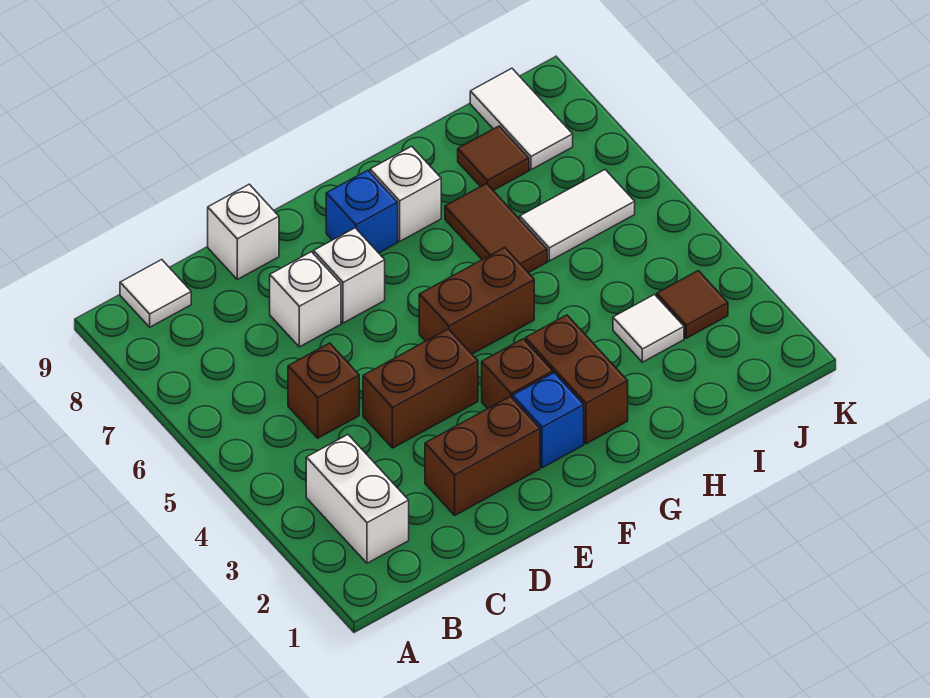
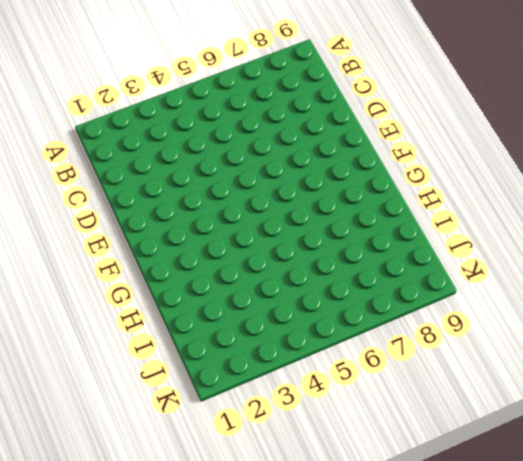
none -> white brick B2:B3 level 1
none -> white tile B9 level 1
none -> brown brick C5 level 1

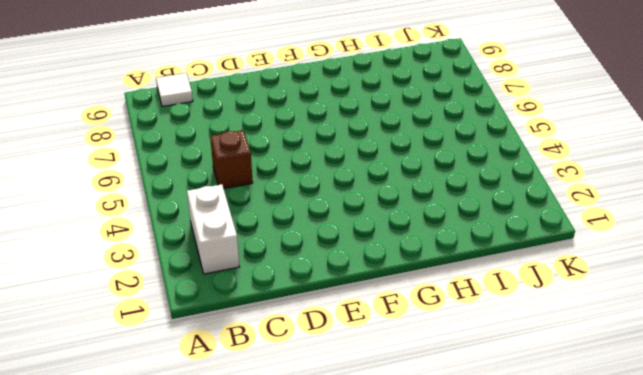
none -> brown brick D2:E2 level 1
none -> brown brick D4:E4 level 1
none -> white brick D7 level 1

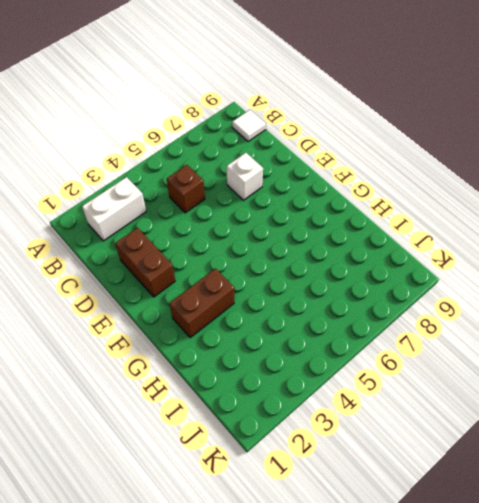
none -> brown brick D4:E4 level 1
none -> white brick D9 level 1
none -> white brick E7 level 1

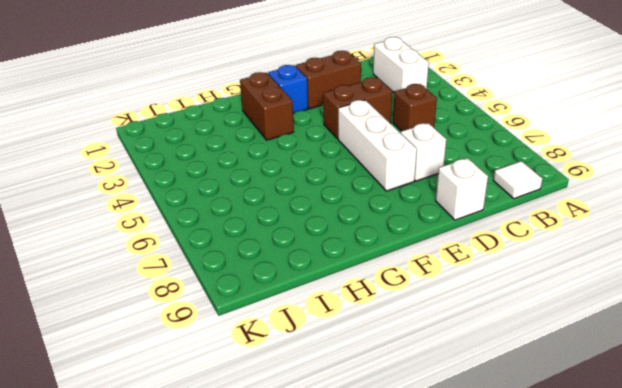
white brick E5:E7 level 1 -> white brick E7 level 1
none -> brown brick F3 level 1
none -> brown brick F5:G5 level 1
none -> blue brick F8 level 1

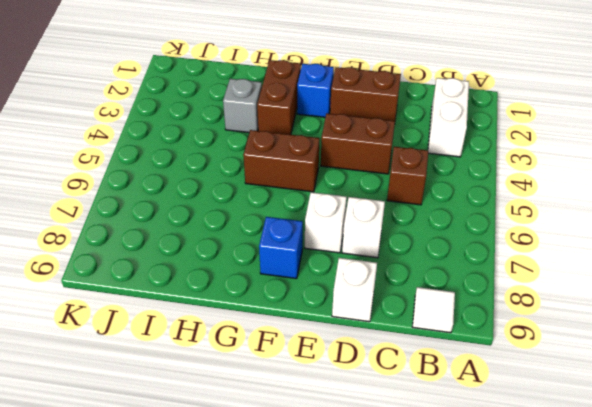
grey brick H3 level 1 -> none
none -> brown brick F3 level 1
none -> white brick G8 level 1
none -> brown tile H6:H7 level 1

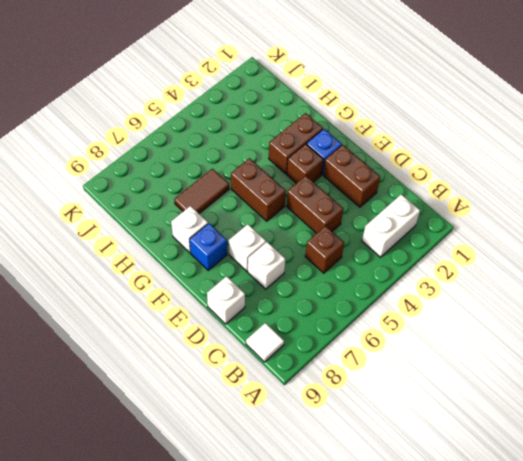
none -> white tile I3 level 1
none -> white tile I6:J6 level 1
none -> brown tile I8 level 1

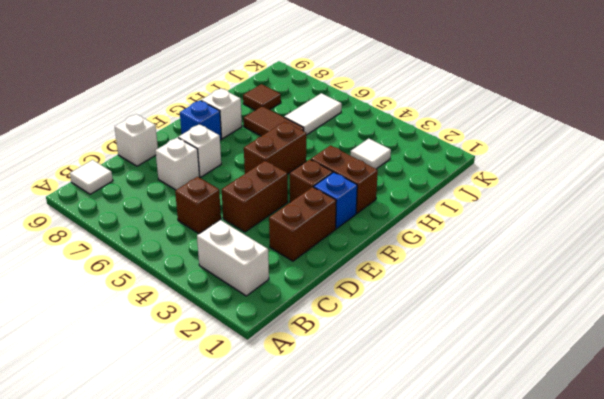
none -> brown tile J3 level 1
none -> white tile J8:J9 level 1

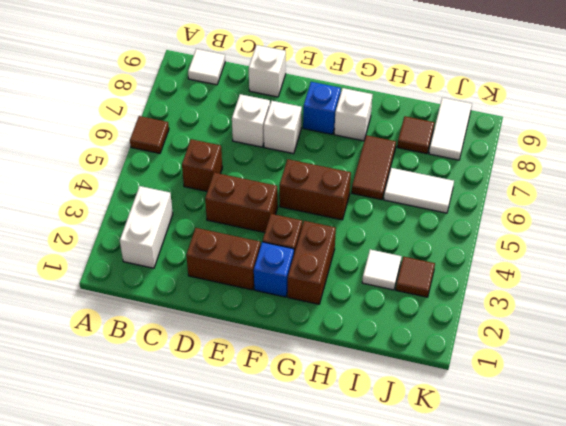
brown tile A6 level 1 -> none

